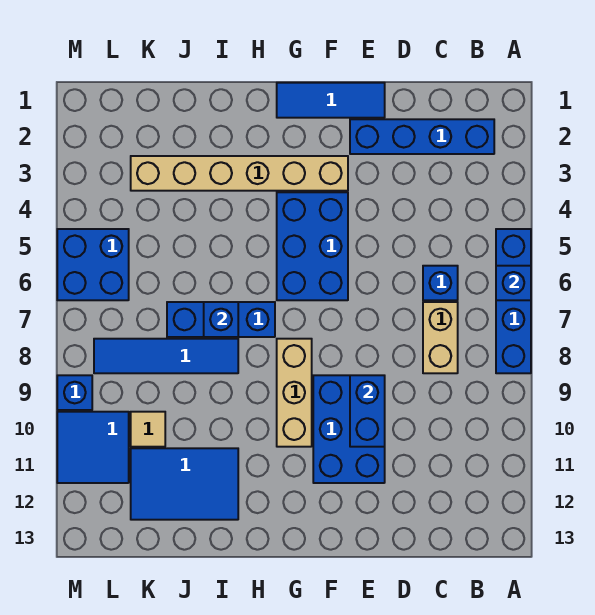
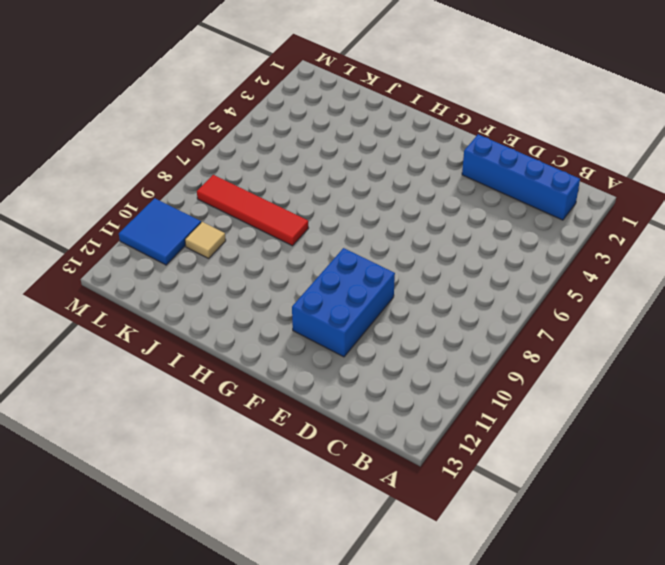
red tile I8:L8 level 1 -> blue tile I8:L8 level 1
none -> blue brick A5:A8 level 1
none -> blue brick C6 level 1
none -> tan brick C7:C8 level 1

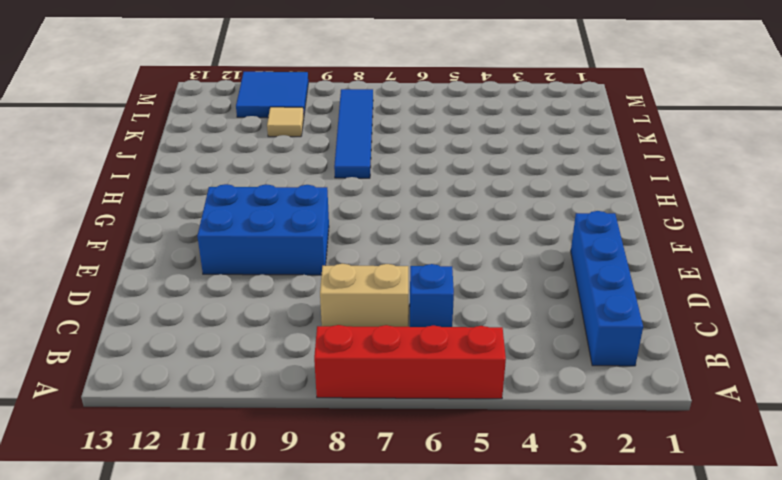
red brick A5:A8 level 1 -> blue brick A5:A8 level 1
none -> blue tile E1:G1 level 1
none -> tan brick F3:K3 level 1
none -> blue brick F4:G6 level 1

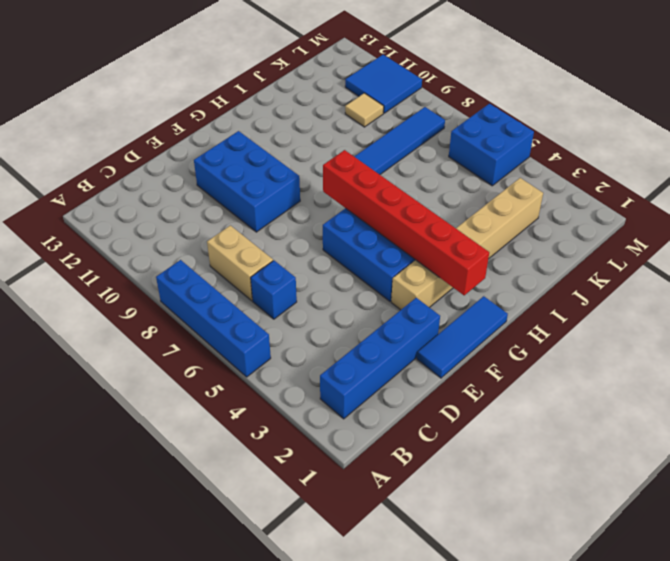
red brick G2:G7 level 2 -> none
none -> tan brick G8:G10 level 1
none -> blue brick H7:J7 level 1
none -> blue tile I11:K12 level 1

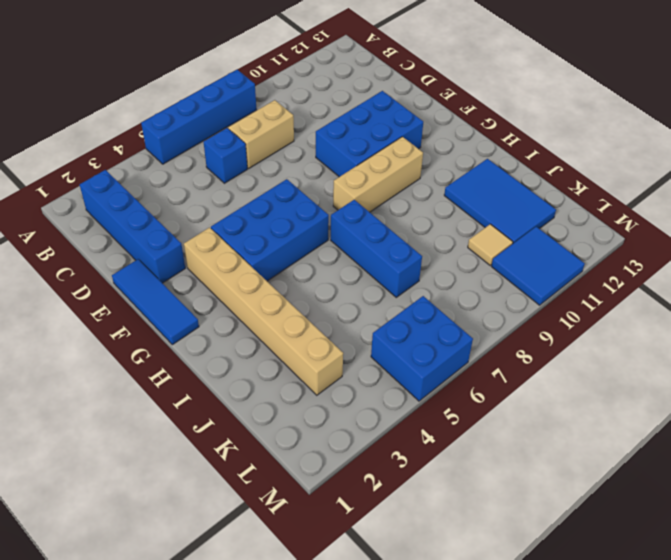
none -> blue tile I8:L8 level 1
none -> blue brick M9 level 1
none -> blue brick A6 level 2

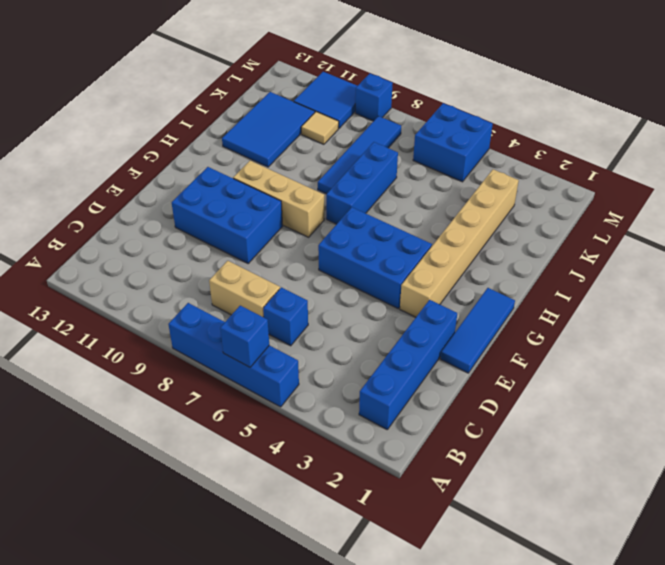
none -> blue brick E9:E10 level 2
none -> blue brick I7 level 2

